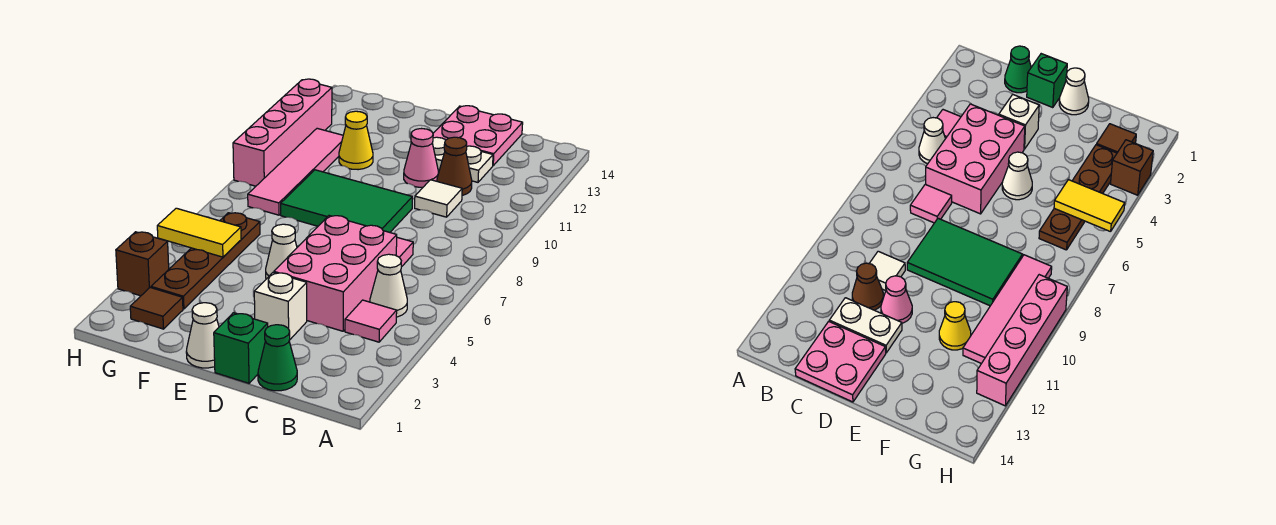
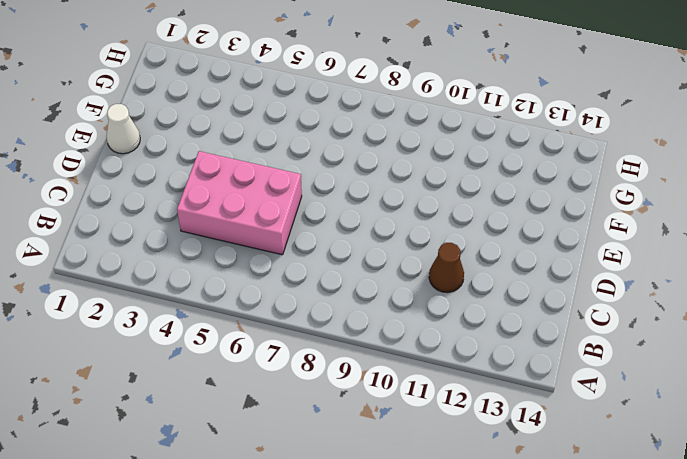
none -> pink tile B4 level 1
none -> white cone B5 level 1
none -> green cone C1 level 1

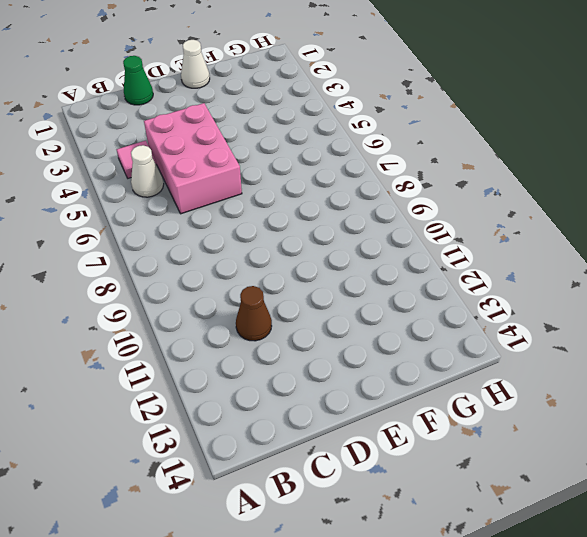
none -> pink tile C7 level 1
none -> white tile C10 level 1
none -> white plate C12:D12 level 1

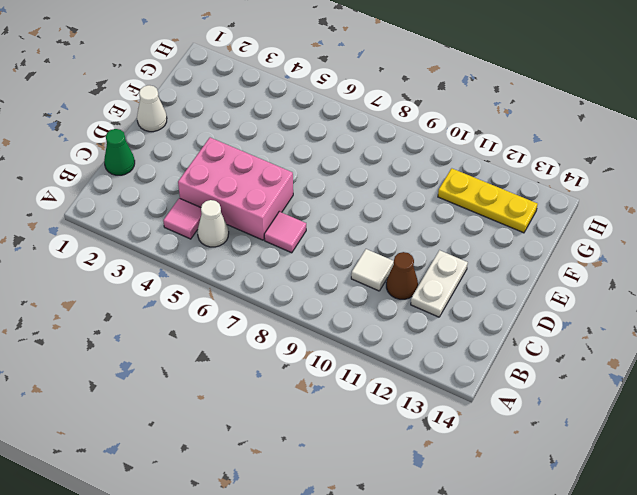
yellow plate G11:G13 level 1 -> pink tile G8:G11 level 1
none -> pink plate C13:D14 level 1
none -> green brick D1 level 1
none -> white brick D3 level 1

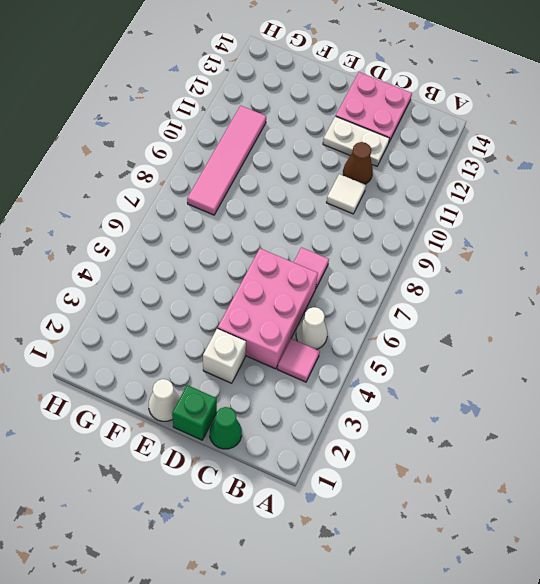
none -> green tile D8:F9 level 1
none -> pink cone D11 level 1
none -> white cone E5 level 1

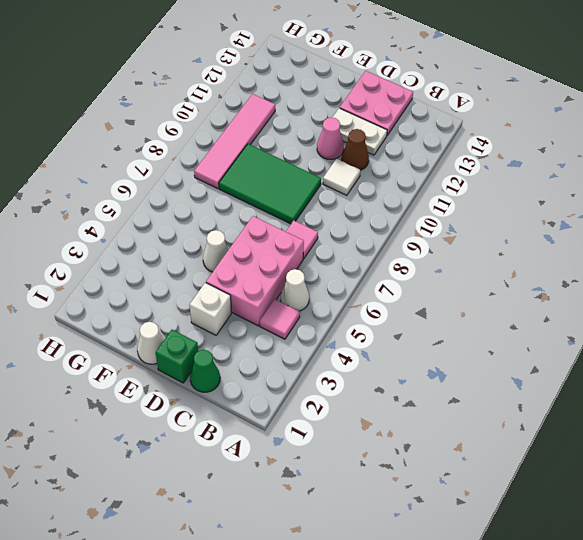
none -> yellow cone F11 level 1
none -> brown tile G2 level 1
none -> brown plate G3:G6 level 1

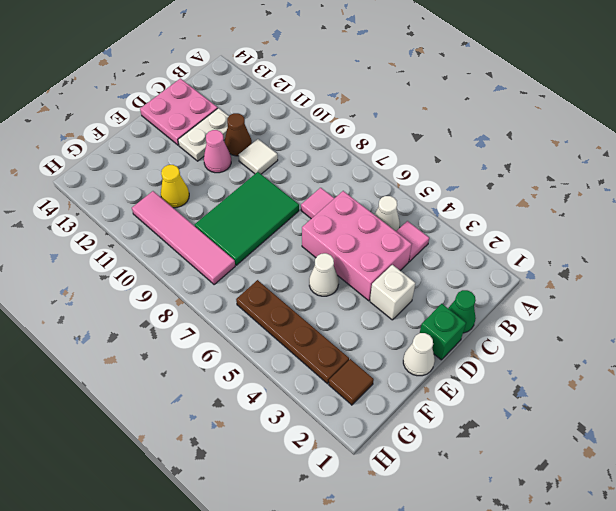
none -> brown brick H3 level 1
none -> pink brick H9:H12 level 1
none -> yellow tile G5:H5 level 2

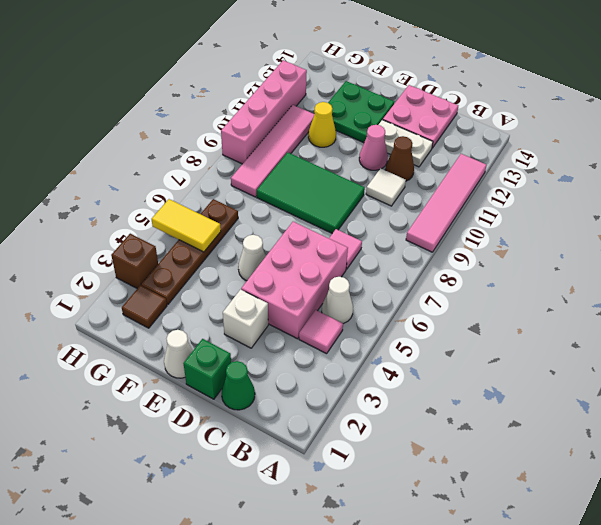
pink tile A9:A12 level 1 -> none
green plate E12:F13 level 1 -> none

